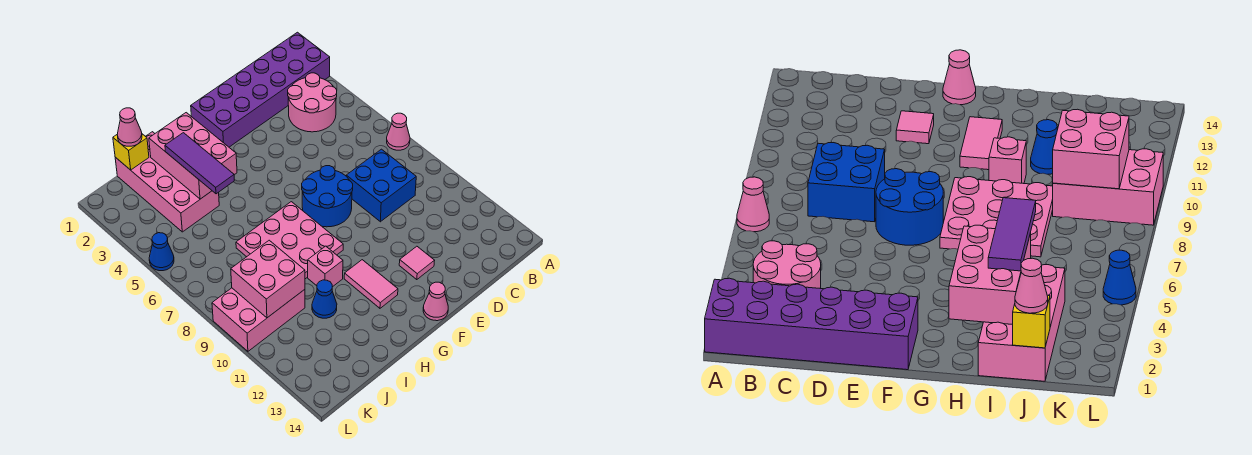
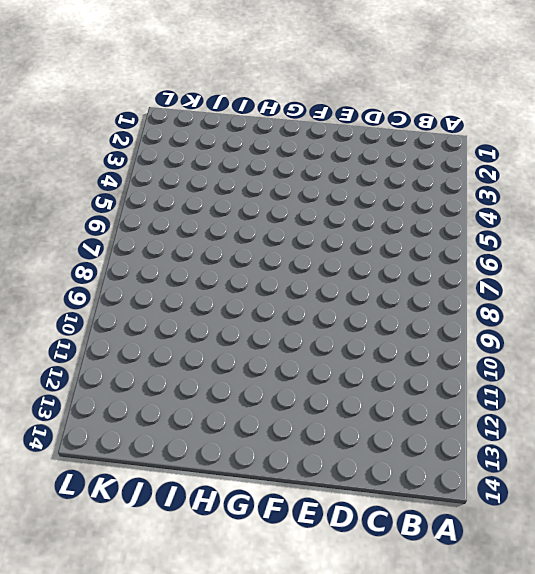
none -> purple brick A1:F2 level 1
none -> pink cone A7 level 1
none -> pink round brick B3:C4 level 1

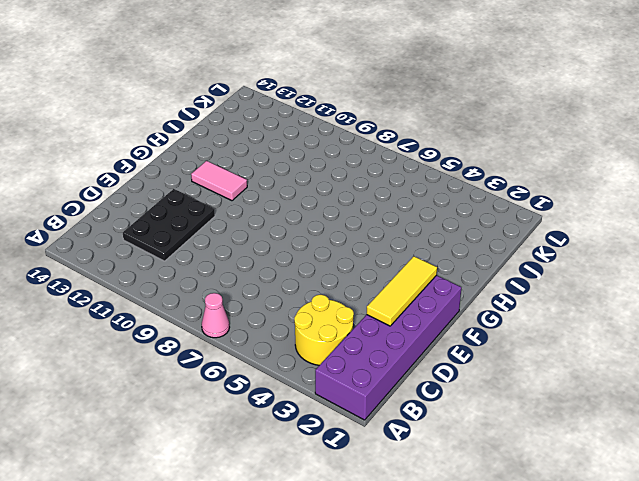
yellow round brick B3:C4 level 1 -> pink round brick B3:C4 level 1
black plate C11:E12 level 1 -> pink tile E12 level 1
yellow tile D2:F2 level 2 -> none
none -> blue brick C8:D9 level 1
none -> blue round brick E7:F8 level 1
none -> pink cone F14 level 1

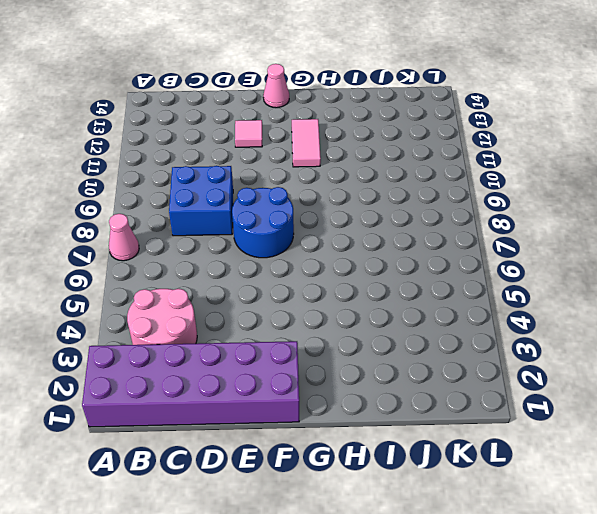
none -> pink plate G7:I9 level 1
none -> pink brick H10 level 1
none -> pink brick I1:J4 level 1

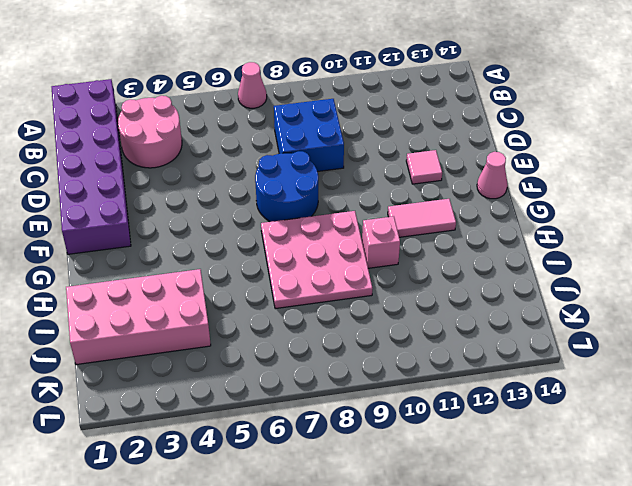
none -> blue cone I11 level 1
none -> pink brick J9:L10 level 1
none -> blue cone L5 level 1

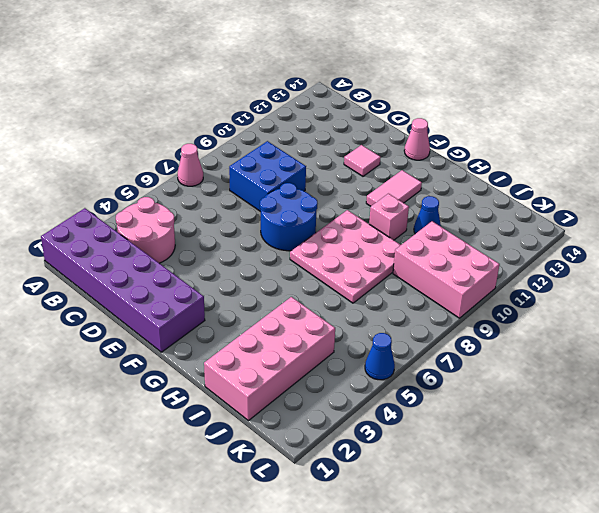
none -> pink brick H2:I4 level 2
none -> yellow brick J1 level 2
none -> pink brick J9:K10 level 2

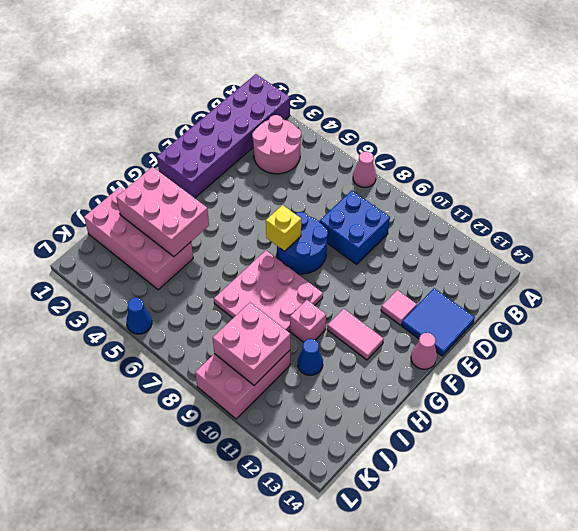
blue tile D13:E14 level 1 -> none
yellow brick F7 level 2 -> yellow brick J1 level 2
none -> purple tile I3:I5 level 3
none -> pink cone J1 level 3

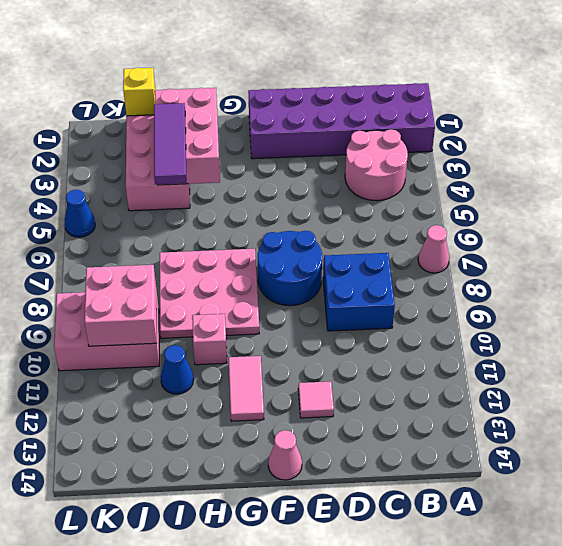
none -> pink cone J1 level 3

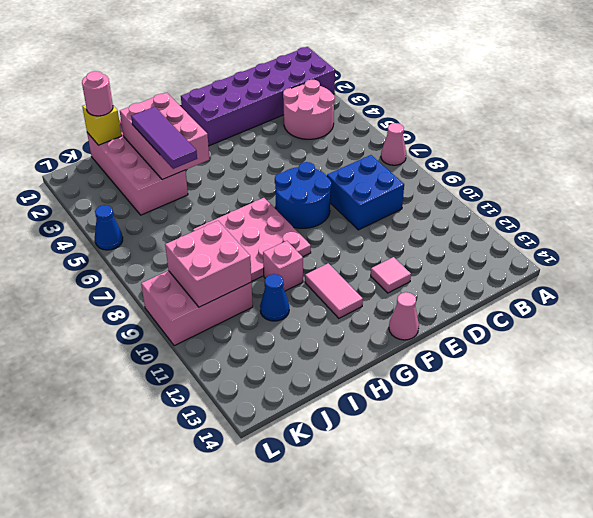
pink round brick J1 level 3 -> pink cone J1 level 3

